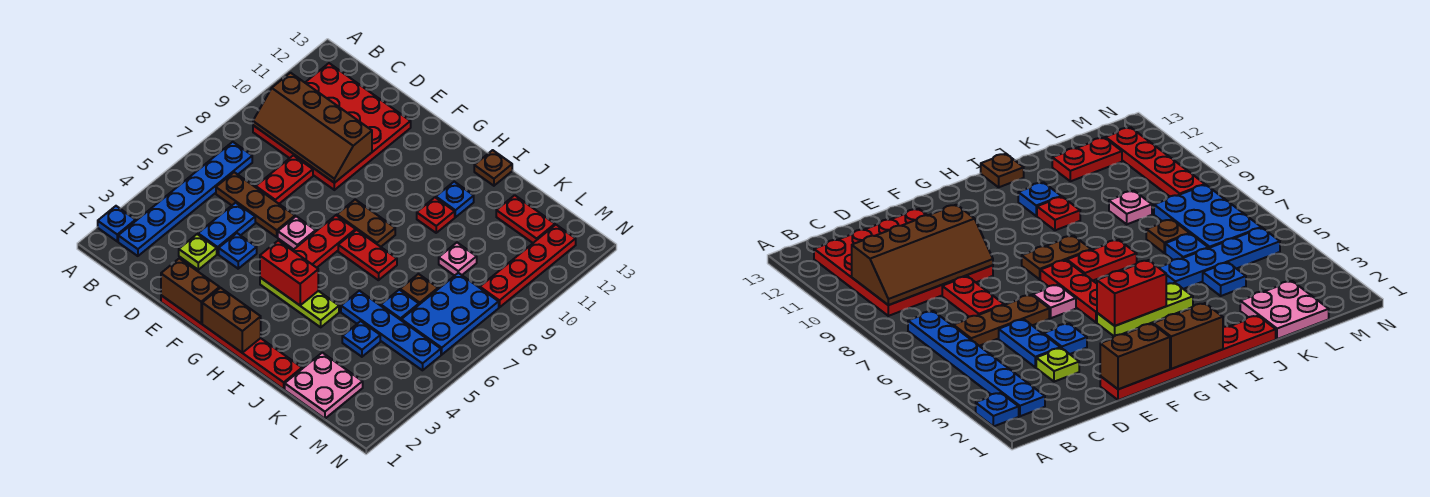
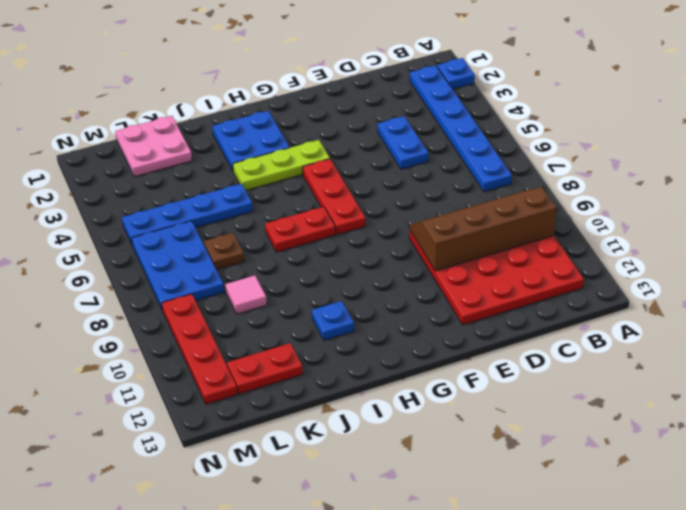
blue plate H2:I3 level 1 -> none
pink tile K9 level 1 -> pink plate K9 level 1
none -> brown plate C6:E6 level 1
none -> lime plate D3 level 1
none -> red plate D7:D8 level 1
none -> red plate E1:J1 level 1

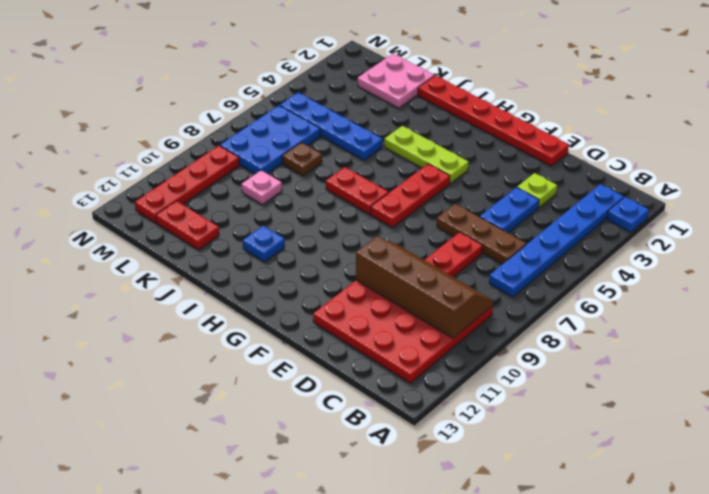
none -> blue plate E4 level 1
none -> pink plate F6 level 1
none -> brown plate G8:H8 level 1
none -> red plate I10 level 1

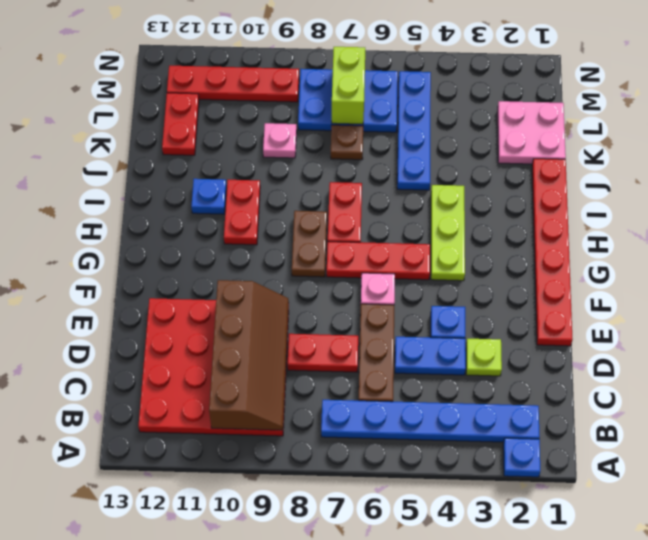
red plate H10:I10 level 1 -> red plate I10 level 1
lime brick L7:M7 level 2 -> none
none -> brown plate I13 level 1
none -> blue plate K4 level 1
none -> blue plate K6 level 1
none -> brown brick E1:F1 level 2

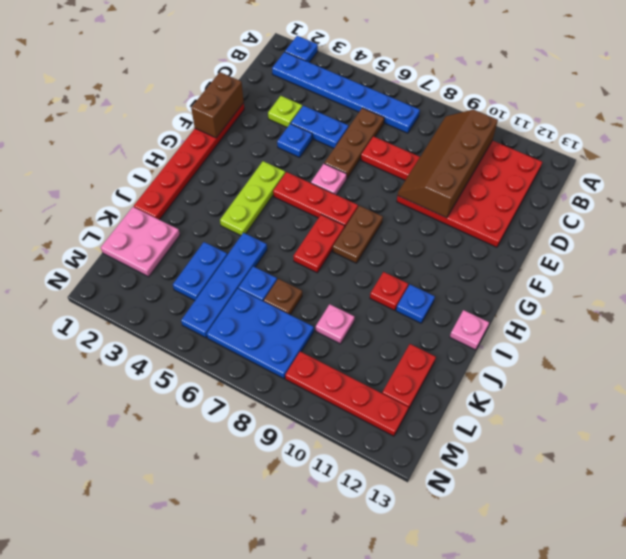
pink plate I13 level 1 -> brown plate I13 level 1
blue plate K4:L4 level 1 -> blue plate K4 level 1
none -> brown brick G1:H1 level 2
none -> red brick G4:H4 level 2

